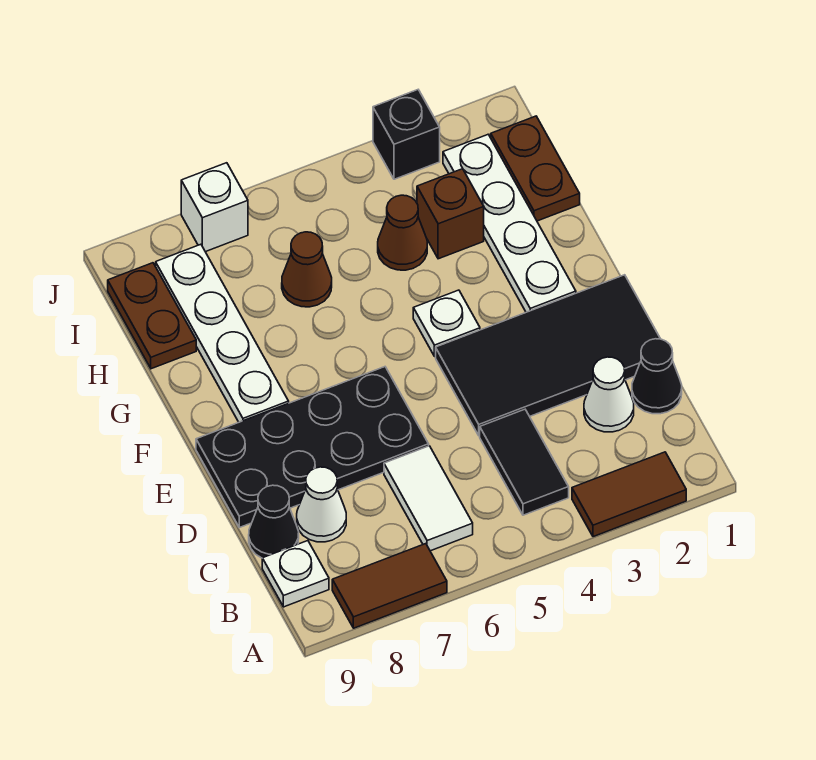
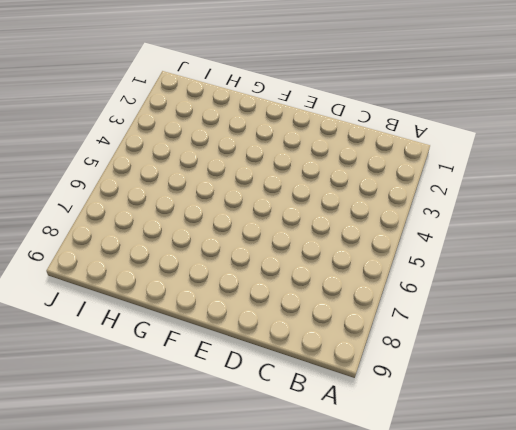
none -> brown tile A2:A3 level 1
none -> brown tile A7:A8 level 1
none -> black tile B4:C4 level 1

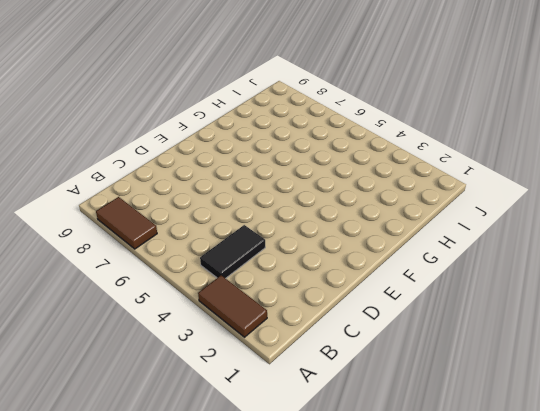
none -> white tile B6:C6 level 1
none -> white plate B9 level 1
none -> black cone C1 level 1

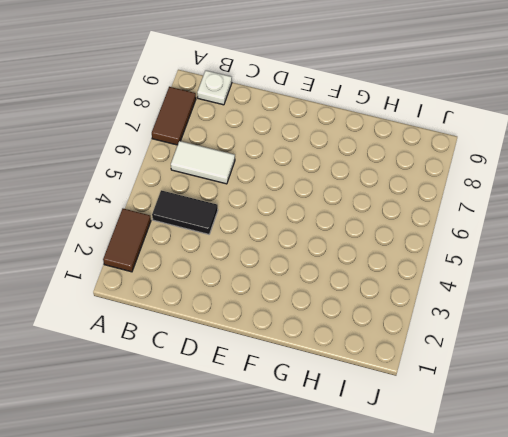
none -> black cone C1 level 1
none -> white cone C2 level 1
none -> white cone C8 level 1

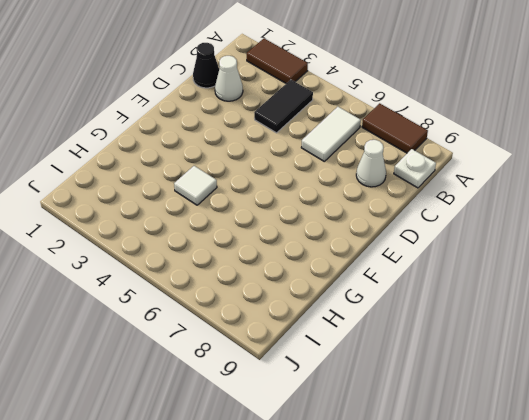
white tile G4 level 1 -> none
none -> black cone C9 level 1
none -> black tile D1:E4 level 1
none -> black plate D6:E9 level 1

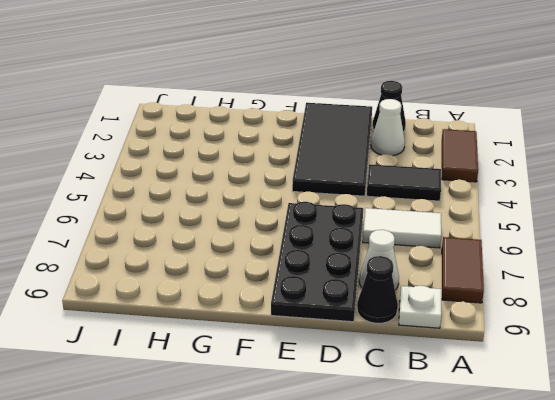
none -> white plate F2:I2 level 1
none -> white plate F4 level 1
none -> white plate F8:I8 level 1

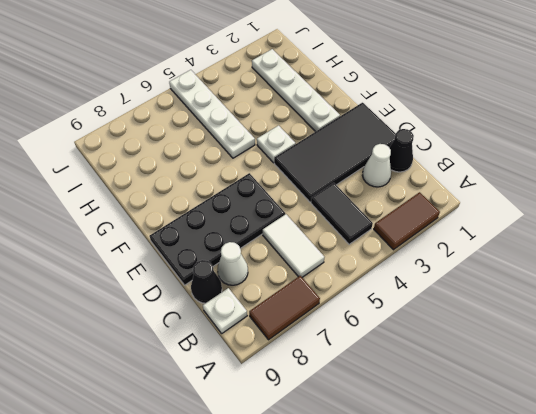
white plate G5:J5 level 1 -> white plate F8:I8 level 1
none -> brown plate H1:I1 level 1
none -> brown brick H3 level 1
none -> brown cone H4 level 1

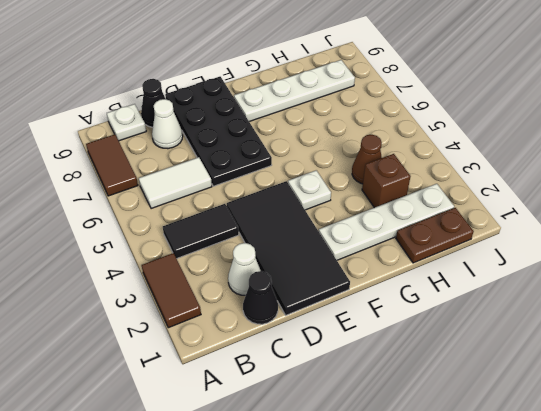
none -> brown cone H6 level 1
none -> brown plate H9:I9 level 1
none -> black brick J3 level 1

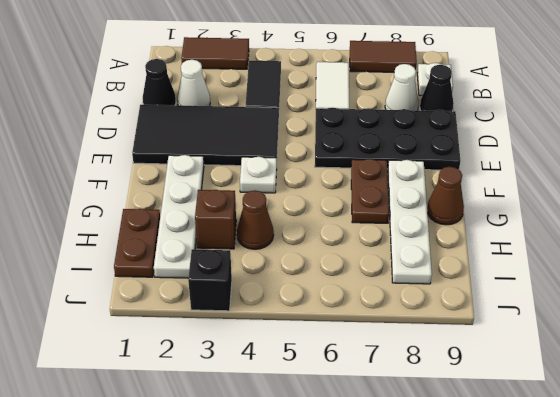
brown plate F7:G7 level 1 -> brown plate H9:I9 level 1
brown cone G9 level 1 -> brown cone H6 level 1
none -> white brick J7 level 1

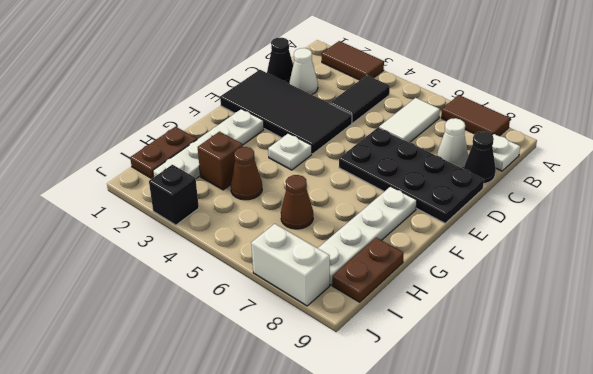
white brick J7:J8 level 1 -> white brick J7 level 1

